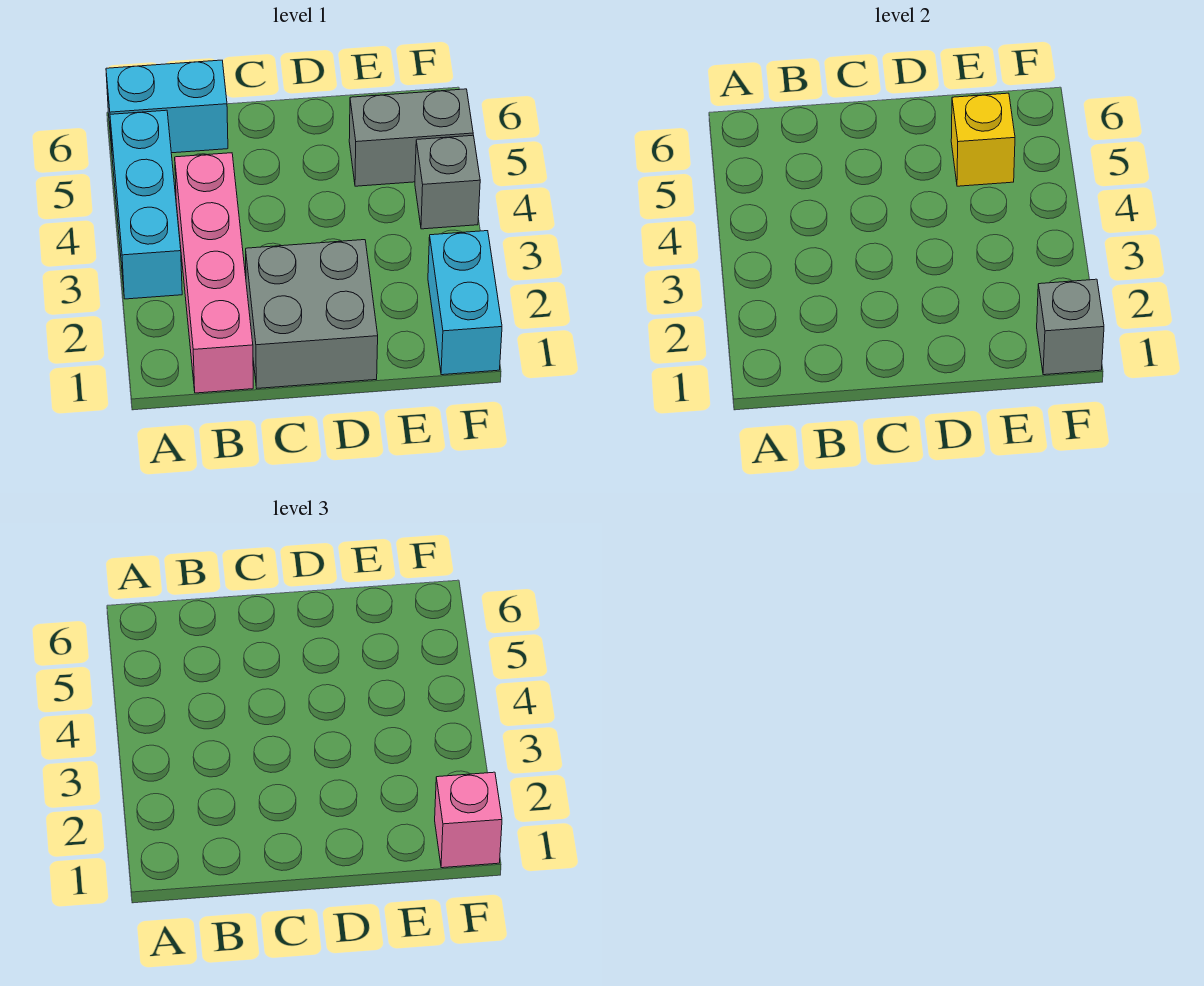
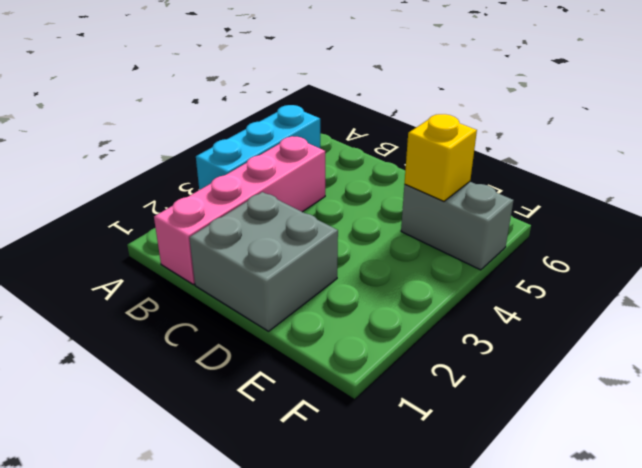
none -> cyan brick A6:B6 level 1
none -> cyan brick F1:F2 level 1

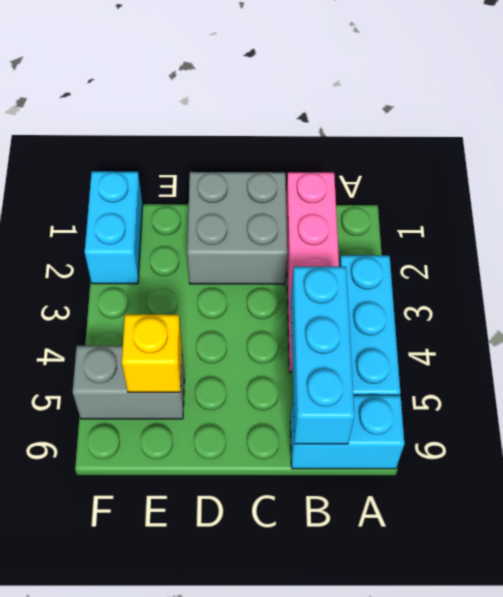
cyan brick B4:B6 level 2 -> none
none -> grey brick F4 level 1
none -> grey brick F1 level 2

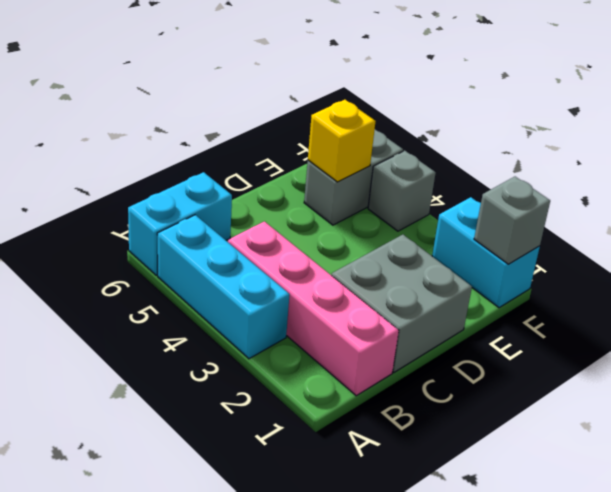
none -> pink brick F1 level 3

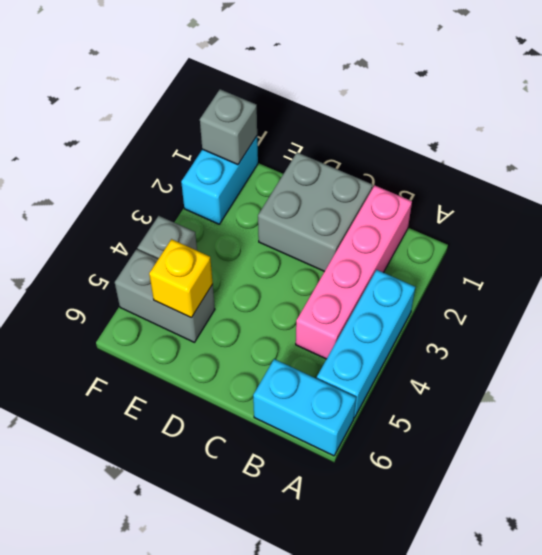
none -> pink brick F1 level 3

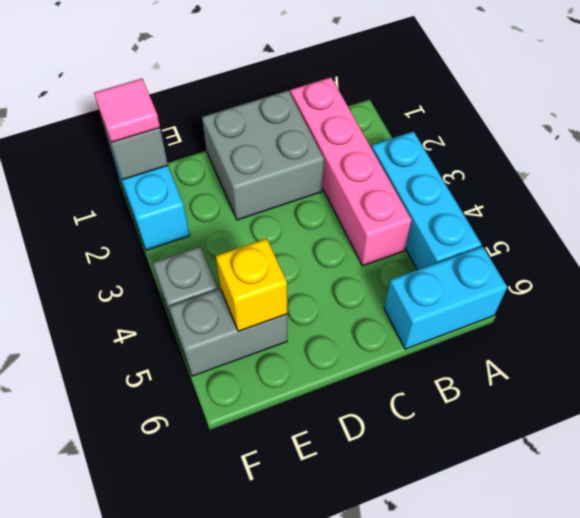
pink tile F1 level 3 -> pink brick F1 level 3

